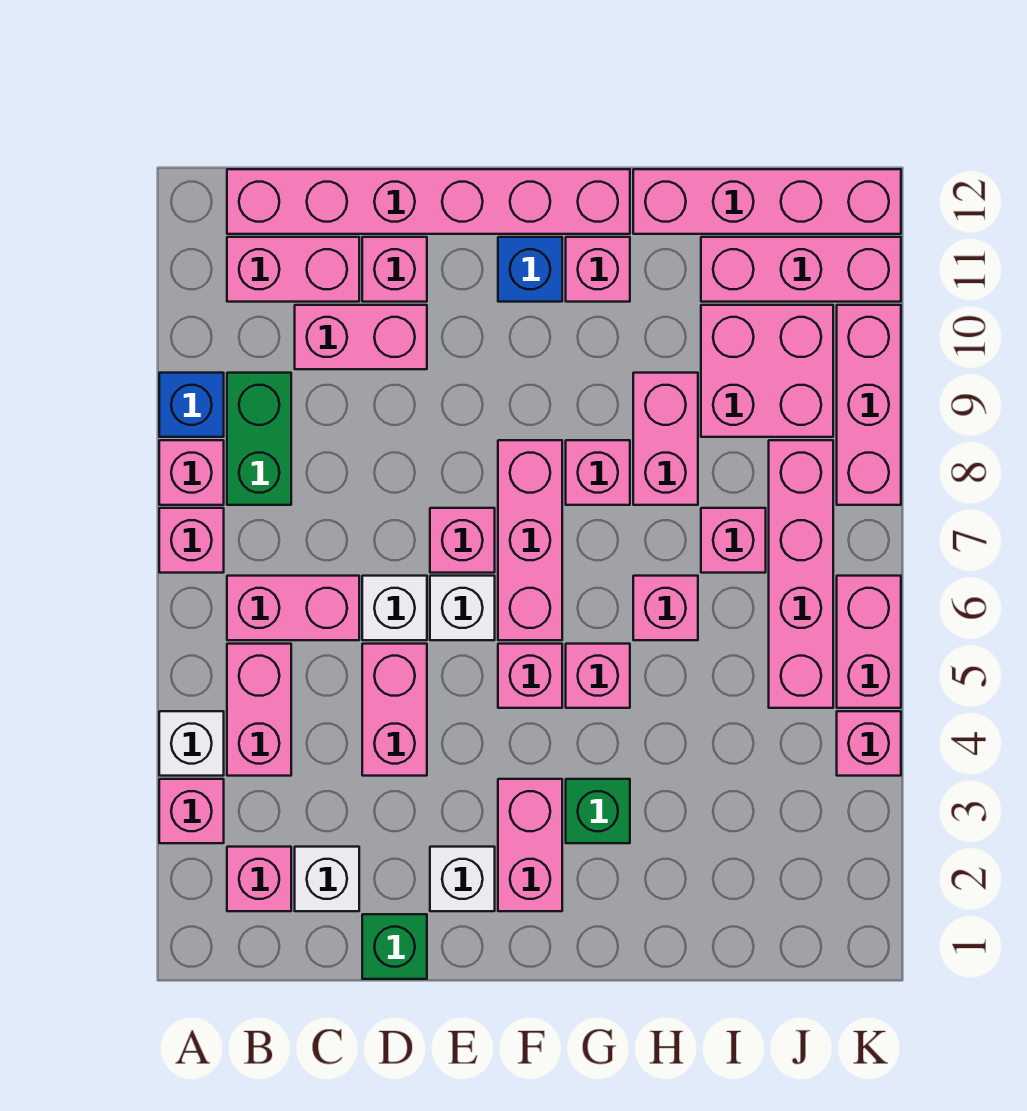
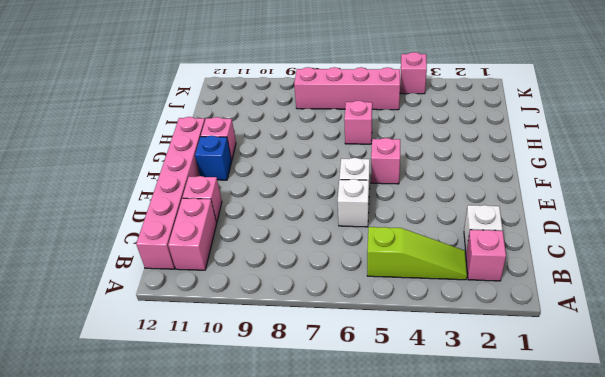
lime slope B3:B5 level 1 top 5 -> pink brick B4:B5 level 1
none -> pink brick A3 level 1
none -> white brick A4 level 1
none -> pink brick A7 level 1
none -> pink brick A8 level 1

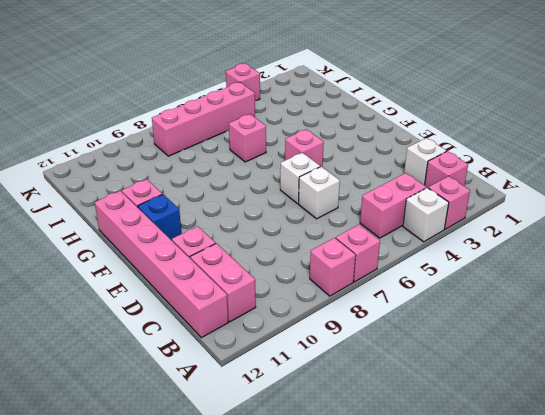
none -> blue brick A9 level 1
none -> pink brick B6:C6 level 1
none -> green brick B8:B9 level 1
none -> pink brick C10:D10 level 1

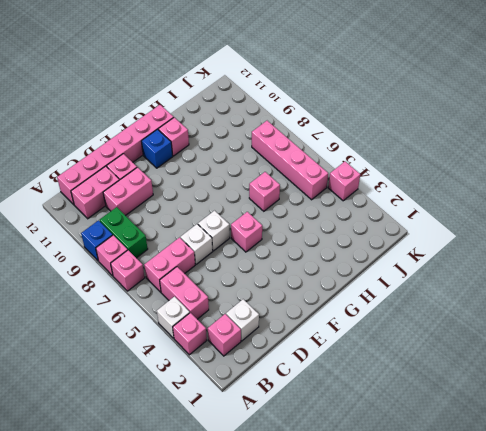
none -> green brick D1 level 1
none -> pink brick D4:D5 level 1
none -> white brick E2 level 1
none -> pink brick E7 level 1

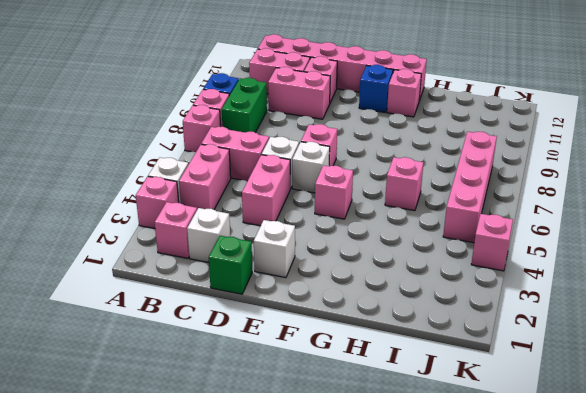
none -> pink brick F2:F3 level 1
none -> pink brick F6:F8 level 1
none -> green brick G3 level 1
none -> pink brick G5 level 1

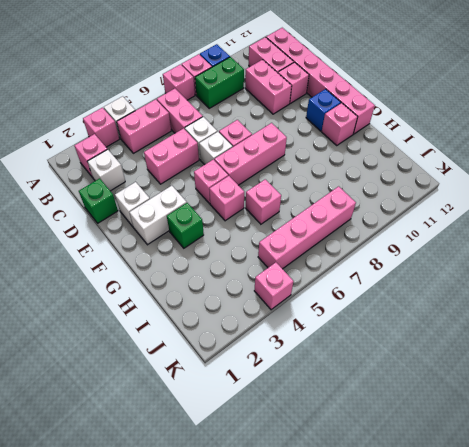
white brick F2:F3 level 1 -> pink brick F2:F3 level 1
none -> pink brick G8 level 1
none -> pink brick H8:H9 level 1
none -> pink brick H12:K12 level 1
none -> pink brick I7 level 1

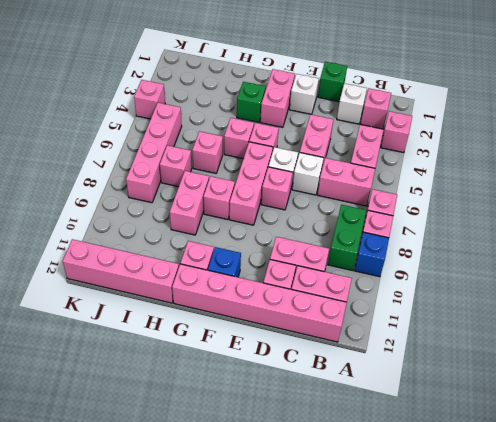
none -> white brick A4 level 1
none -> pink brick I9:J10 level 1
none -> pink brick I11:K11 level 1
none -> pink brick K5:K6 level 1

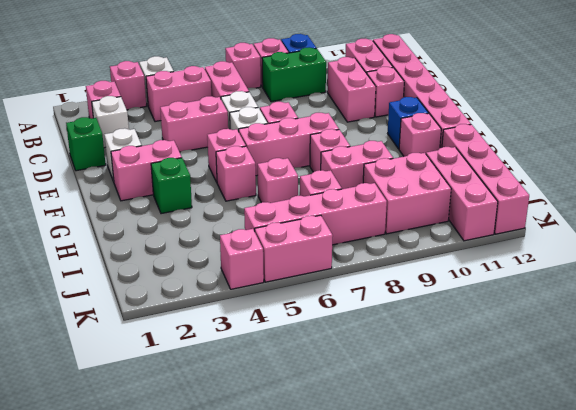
none -> pink brick K8:K10 level 1

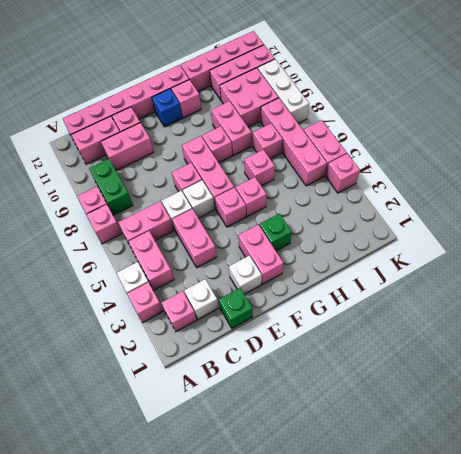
white brick K8:K10 level 1 -> pink brick K8:K10 level 1
none -> blue brick A9 level 1

